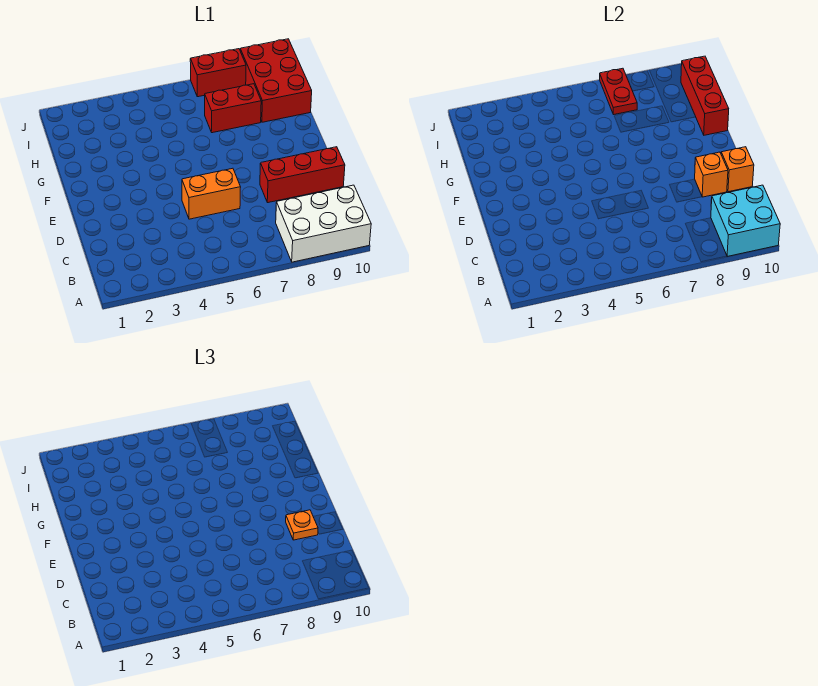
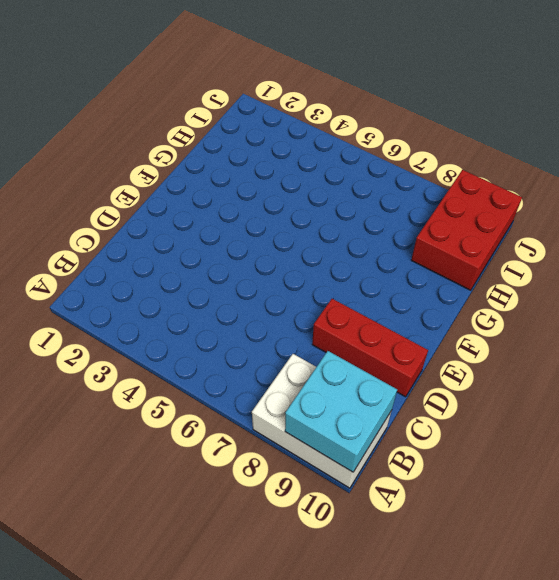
none -> orange brick D5:D6 level 1
none -> red brick H7:H8 level 1
none -> red brick J7:J8 level 1

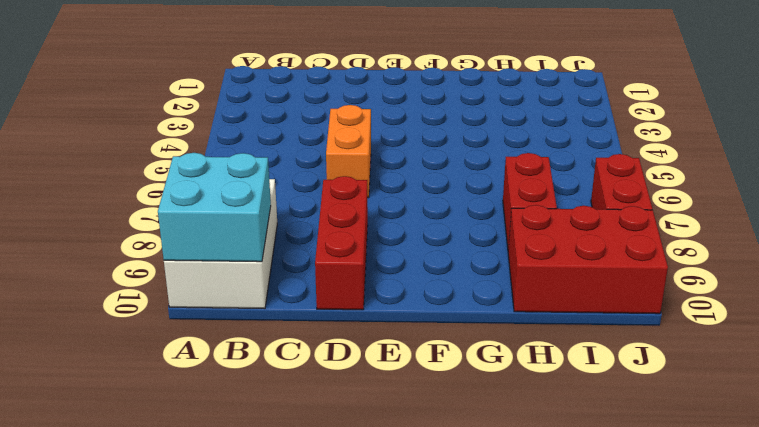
none -> orange brick D9 level 2
none -> orange brick D10 level 2
none -> red brick G10:I10 level 2

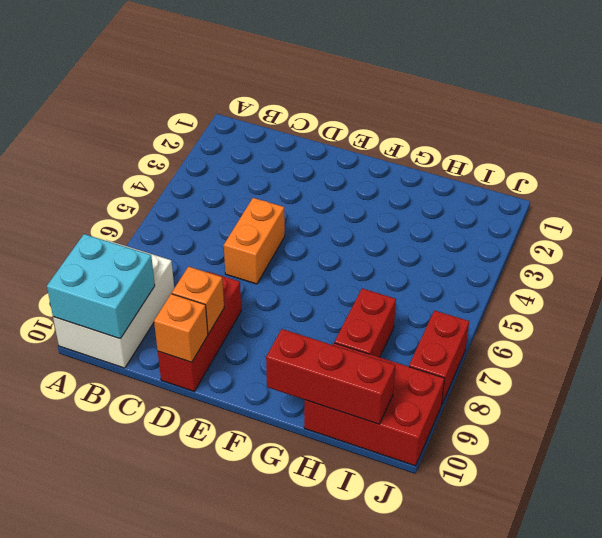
none -> red plate I7:J7 level 2
none -> orange plate D9 level 3

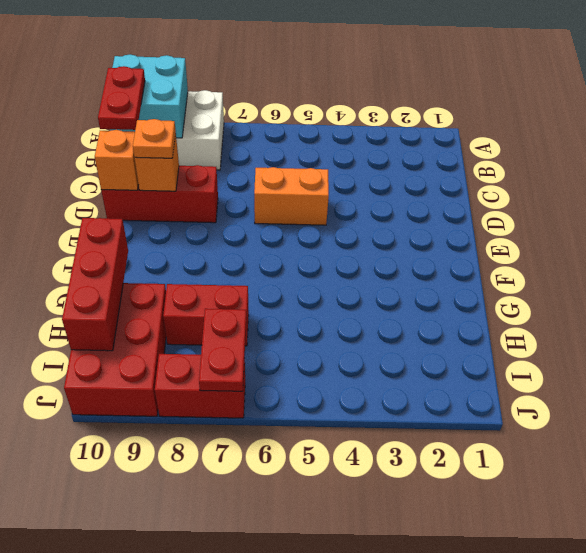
red plate B10:C10 level 3 -> none

